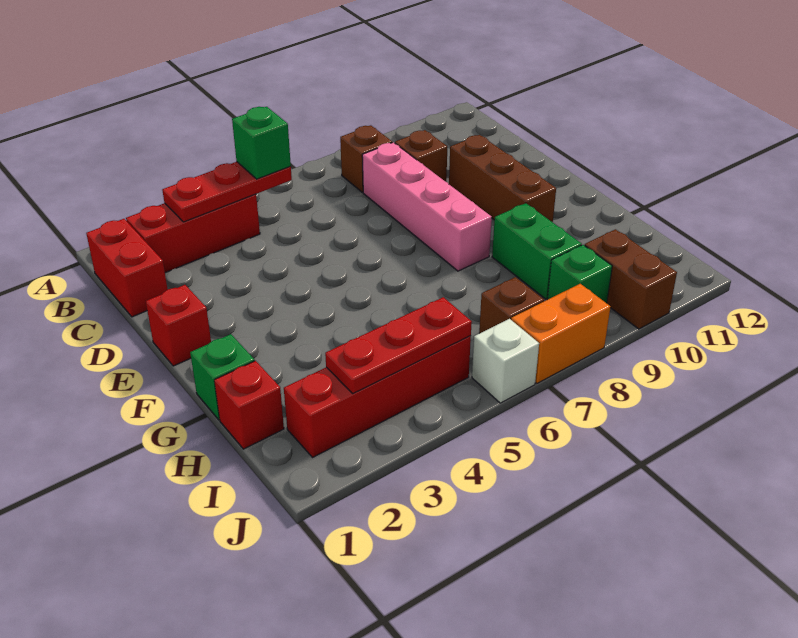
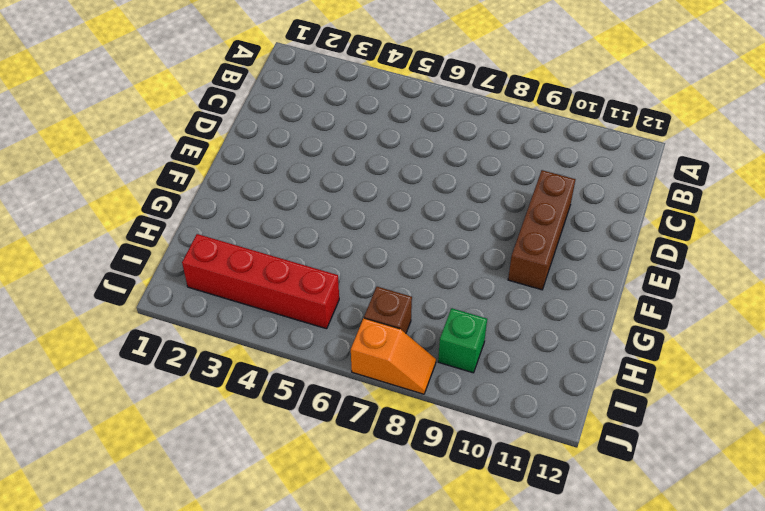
orange slope J7:J8 level 1 top 7 -> orange brick J7:J8 level 1
none -> red brick B1:C1 level 1
none -> red brick B2:B4 level 1
none -> brown brick B8 level 1

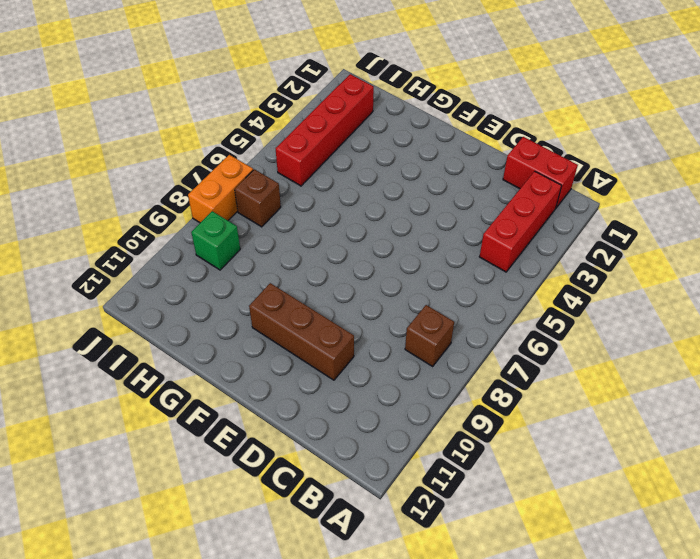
none -> pink brick C8:F8 level 1
none -> brown brick C9 level 1
none -> red brick E1 level 1

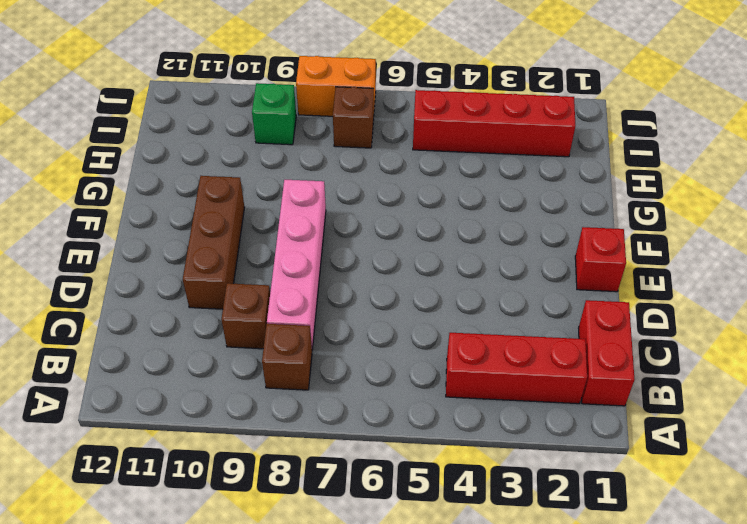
none -> green brick G1 level 1
none -> green brick G9:H9 level 1
none -> red brick H1 level 1

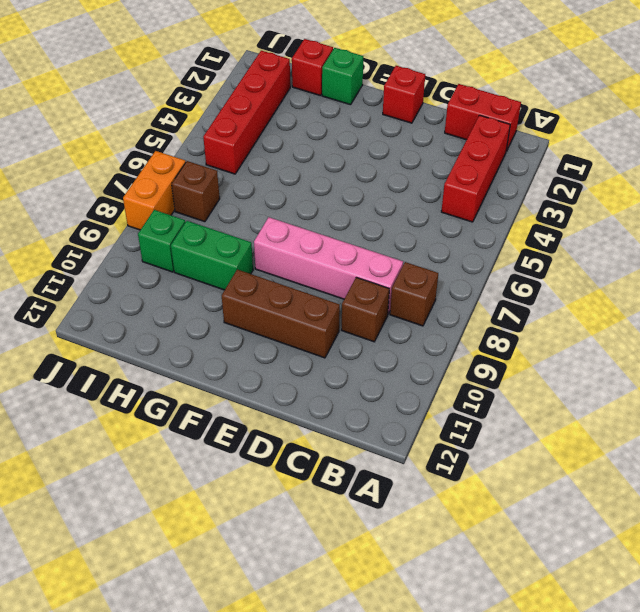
none -> brown brick I10:J10 level 1
none -> white brick J6 level 1
none -> red plate B3:B5 level 2

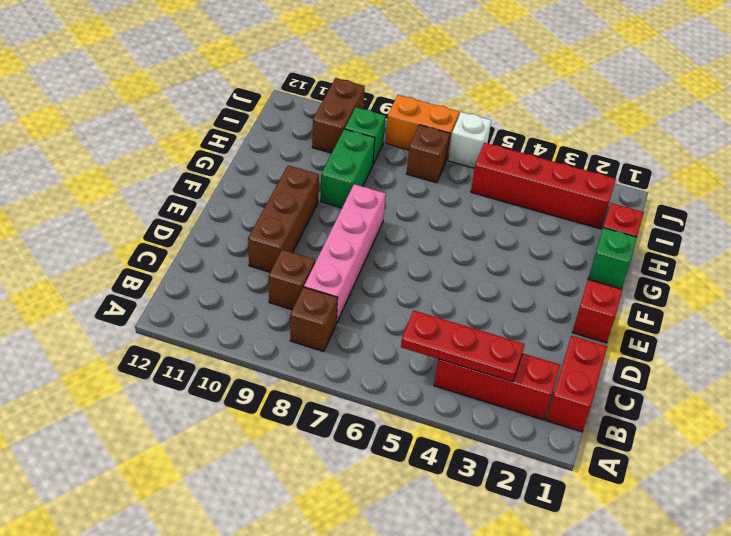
none -> red plate I3:I5 level 2
none -> green brick B5 level 3

